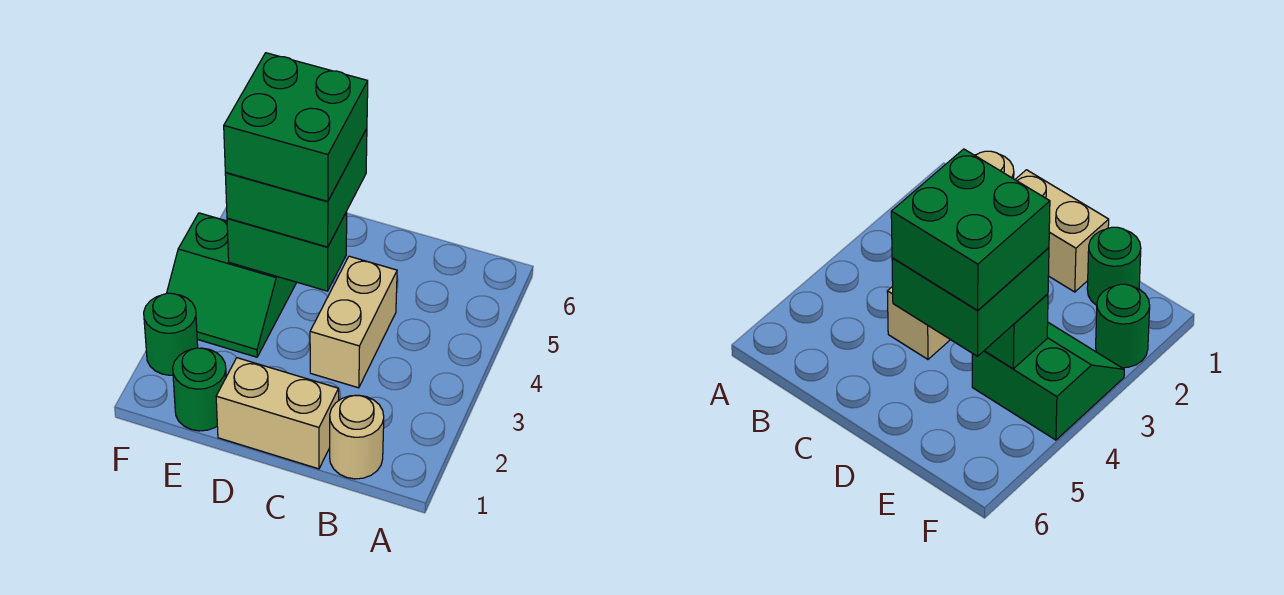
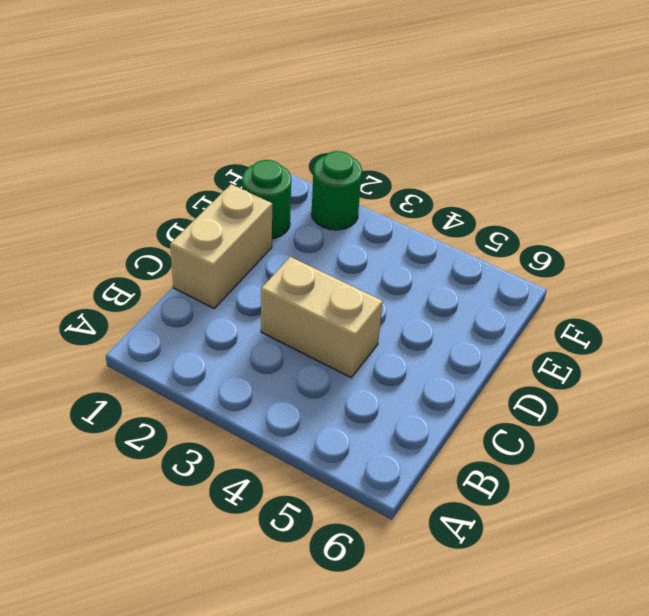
none -> tan round brick B1 level 1
none -> green slope E3:F4 level 1 top 4

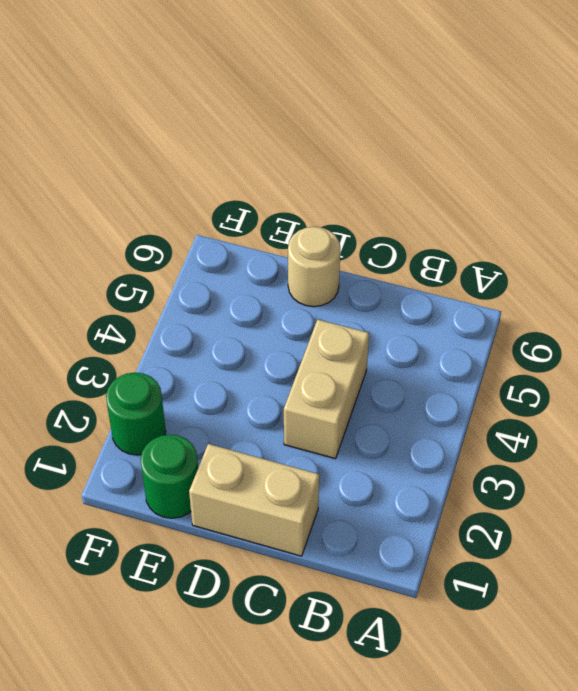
tan round brick D6 level 1 -> tan round brick B1 level 1
none -> green slope E3:F4 level 1 top 4
none -> green brick D4:E4 level 2

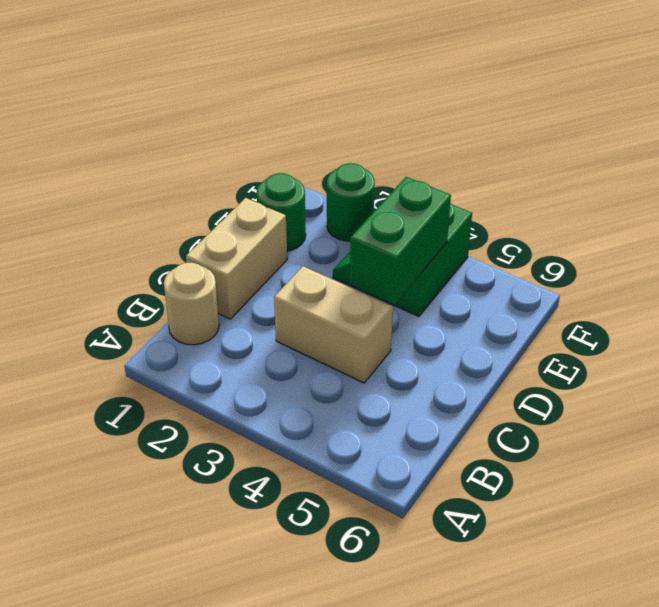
none -> green brick D4:E5 level 3
none -> green brick D4:E5 level 4

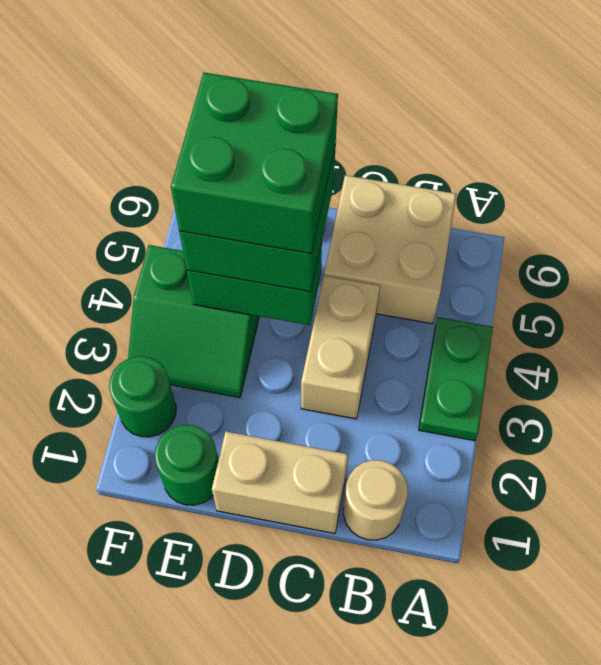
green plate A3:A4 level 1 -> none
tan brick B5:C6 level 1 -> none

